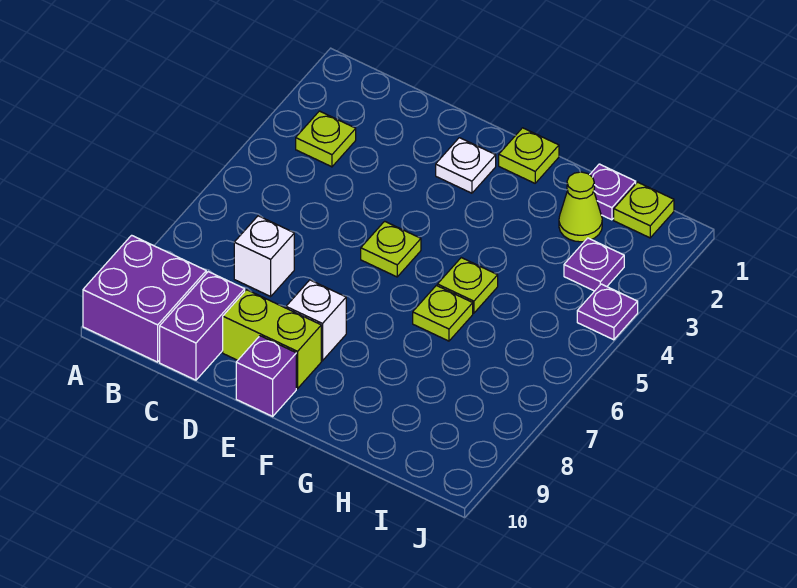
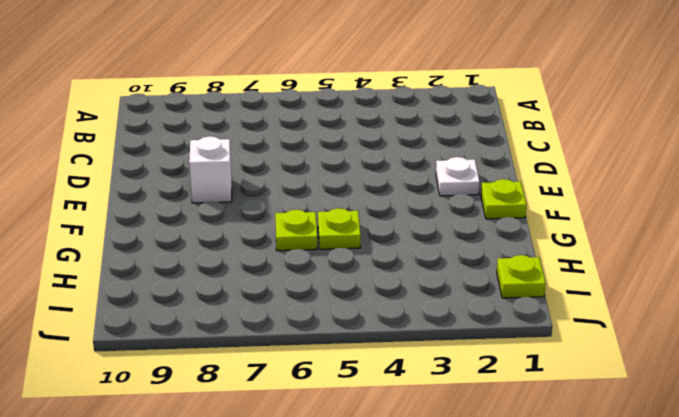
none -> purple brick A9:B10 level 1
none -> lime plate B3 level 1
none -> white brick C7 level 1

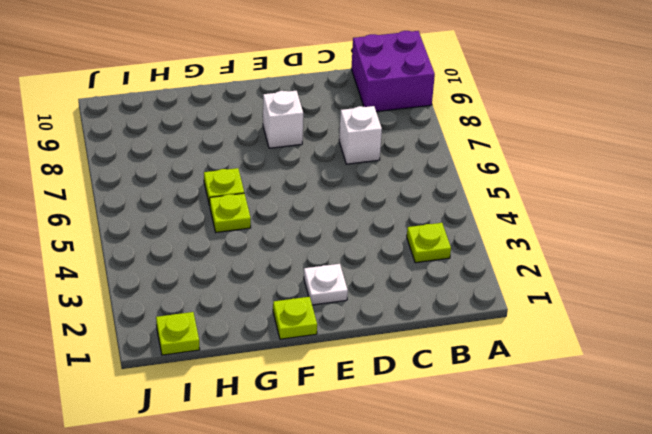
none -> purple brick C9:C10 level 1
none -> lime brick D9:E9 level 1
none -> lime plate E5 level 1

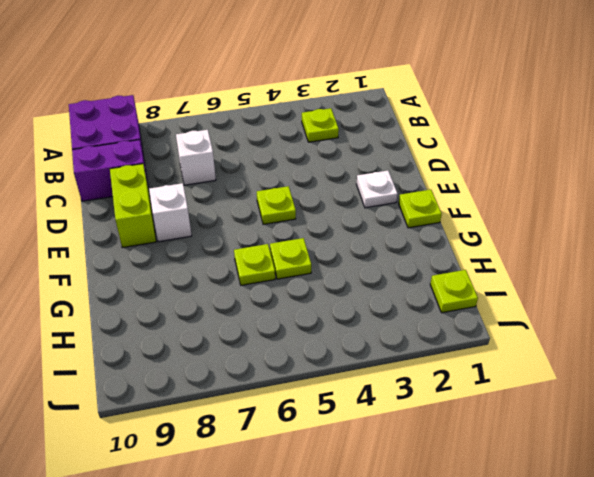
none -> purple brick E10 level 1
none -> purple plate H1 level 1
none -> lime cone H2 level 1

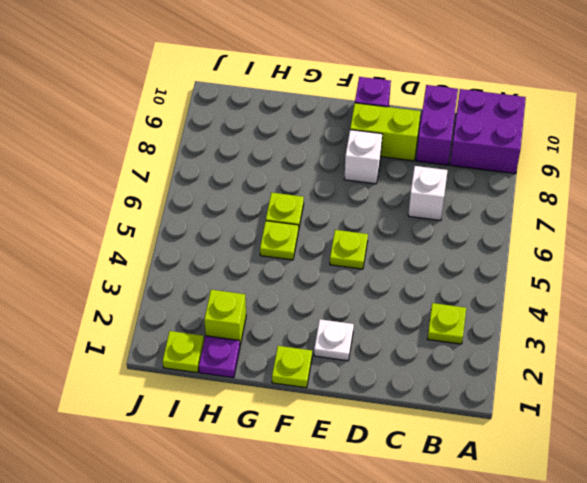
lime brick H2 level 1 -> lime cone H2 level 1
none -> purple plate I3 level 1
none -> purple plate J4 level 1

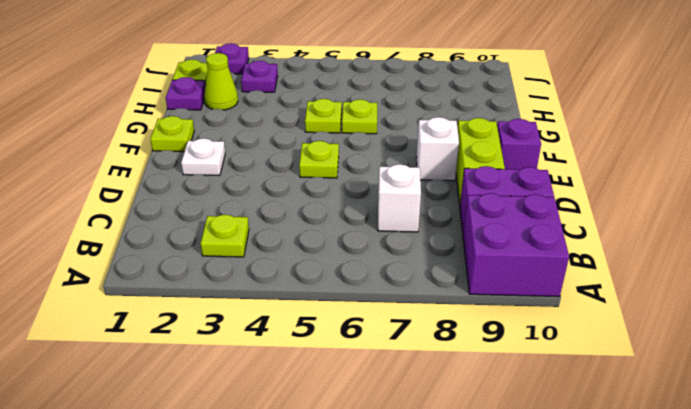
purple plate J2 level 1 -> purple plate J4 level 1

